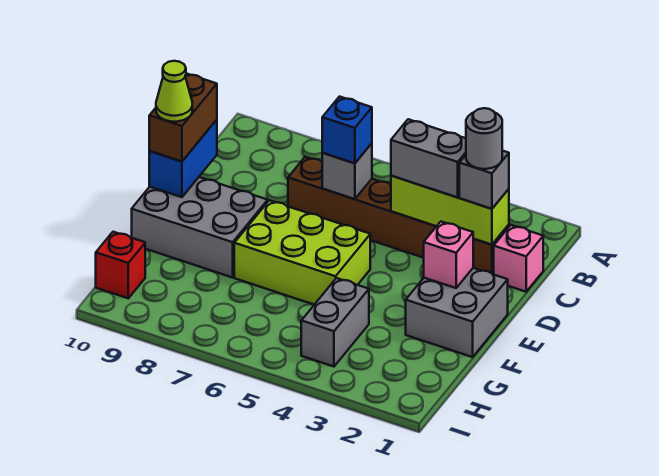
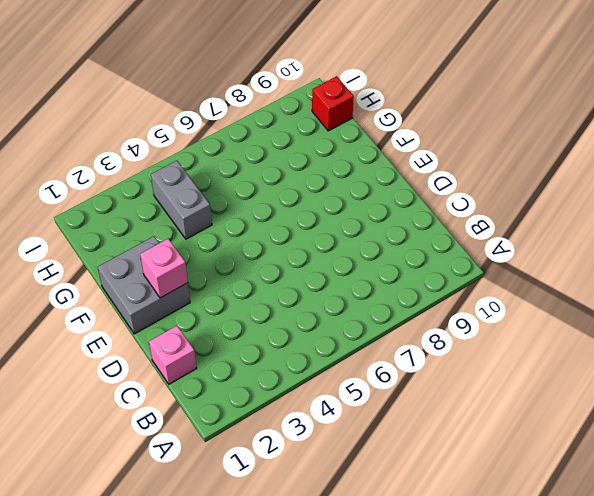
none -> brown brick C2:C7 level 1
none -> lime brick E5:F7 level 1
none -> grey brick E8:F10 level 1

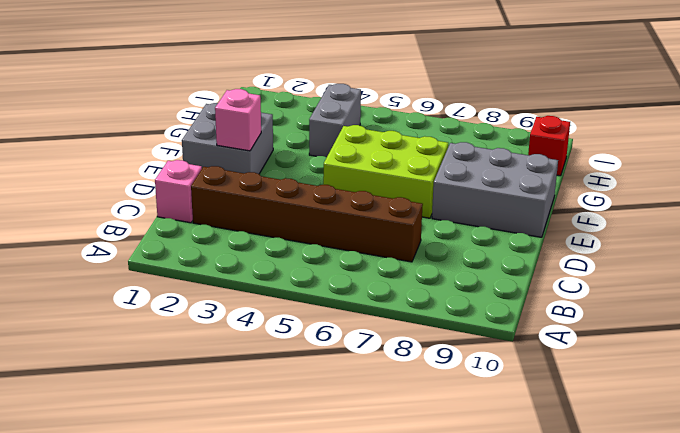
none -> lime brick C2:C4 level 2
none -> grey brick C6 level 2
none -> blue brick D10:E10 level 2

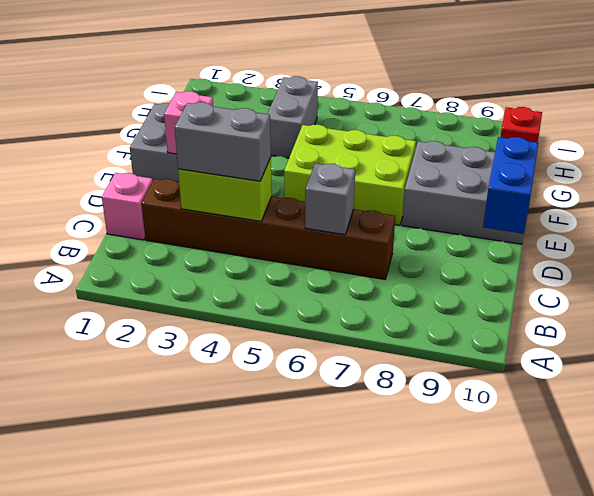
lime brick C3:C4 level 2 -> lime brick C2:C4 level 2
none -> grey brick C2 level 3
none -> blue brick C6 level 3
none -> brown brick D10:E10 level 3

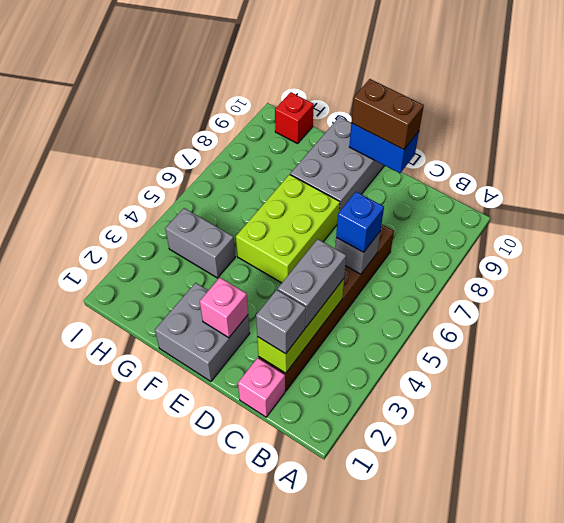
none -> grey round brick C2 level 4
none -> lime cone E10 level 4

